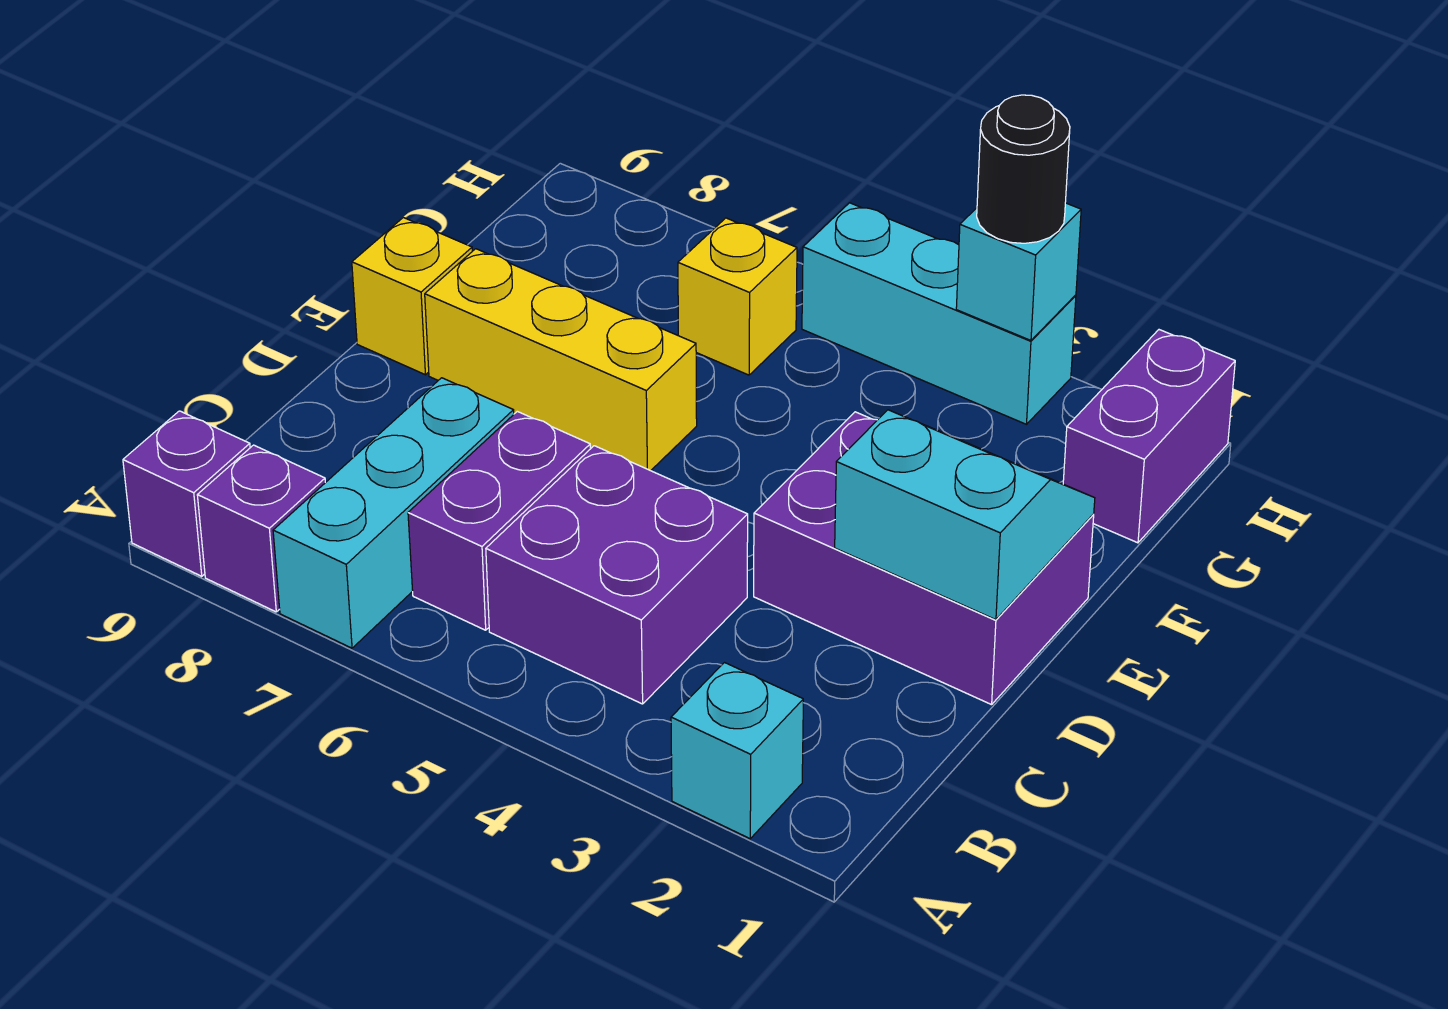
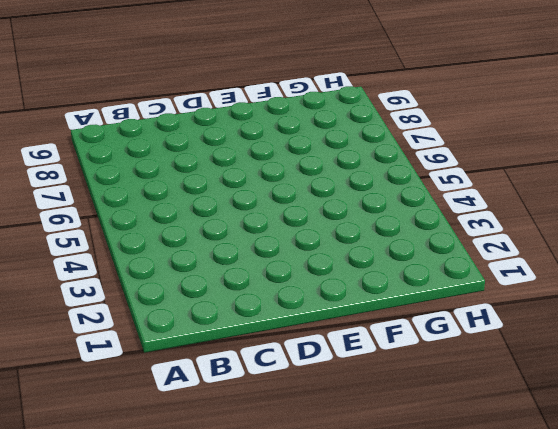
none -> cyan brick A2 level 1
none -> cyan brick A7:C7 level 1
none -> purple brick A8 level 1

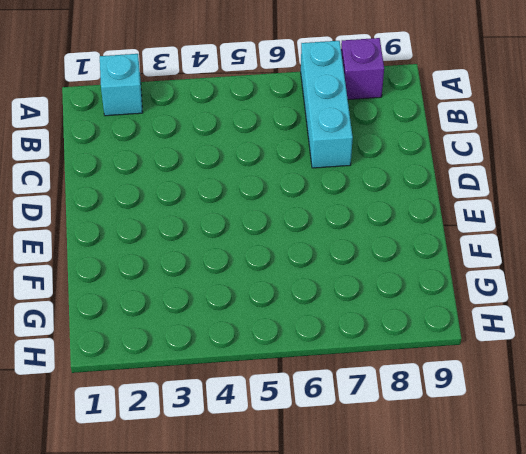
none -> purple brick A9 level 1
none -> purple brick B4:C5 level 1
none -> purple brick B6:C6 level 1

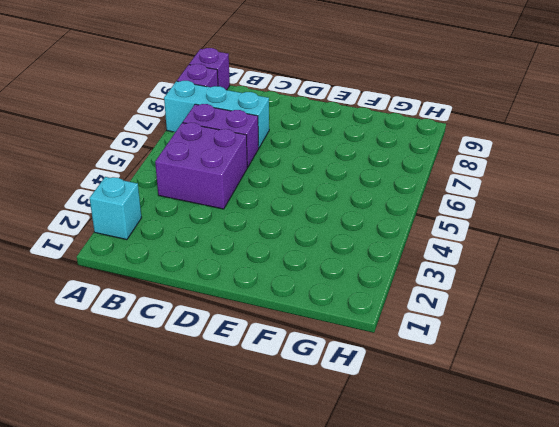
none -> purple brick D1:E3 level 1
none -> yellow brick E6:E8 level 1
none -> yellow brick E9 level 1

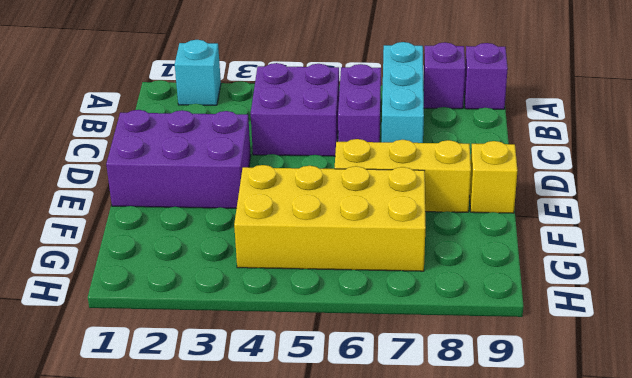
yellow brick F4:G7 level 1 -> yellow brick G6 level 1
none -> purple brick G1:H1 level 1
none -> cyan brick H3:H5 level 1
none -> cyan slope D1:E2 level 2 top D

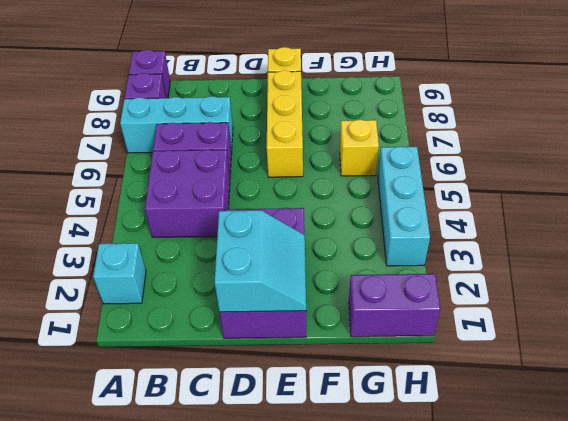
none -> cyan brick H3 level 2
none -> black round brick H3 level 3

